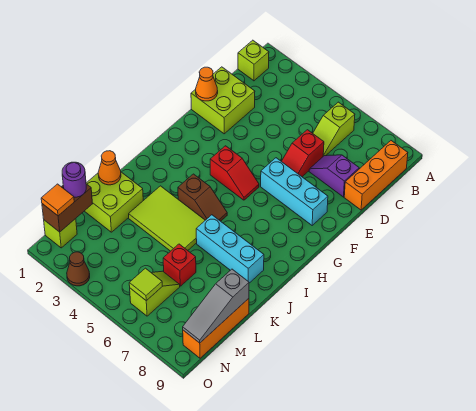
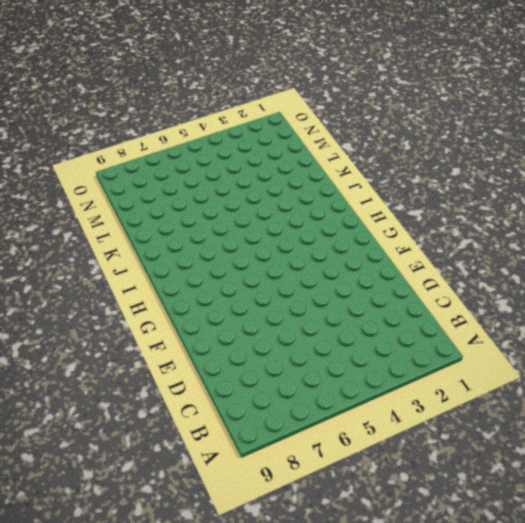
none -> lime brick B1 level 1
none -> lime slope B6:C6 level 1 top B
none -> orange brick B9:D9 level 1

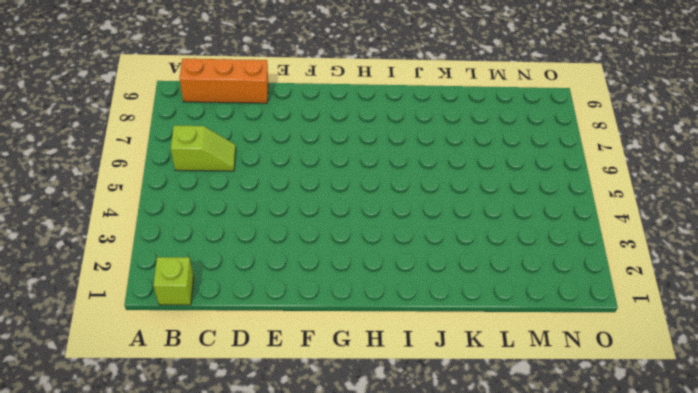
none -> lime brick D1:E2 level 1
none -> red slope D6:E6 level 1 top D
none -> purple slope D7:D8 level 1 top 8

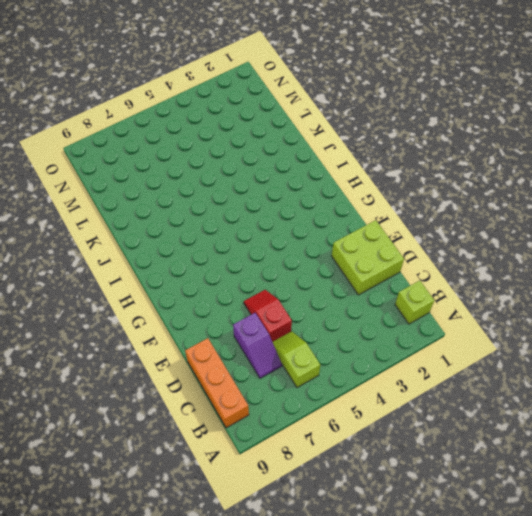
purple slope C7:D7 level 1 top D -> purple slope D7:D8 level 1 top 8
none -> cyan brick F6:F8 level 1
none -> red slope G4:G5 level 1 top 4
none -> brown slope I4:I5 level 1 top 4

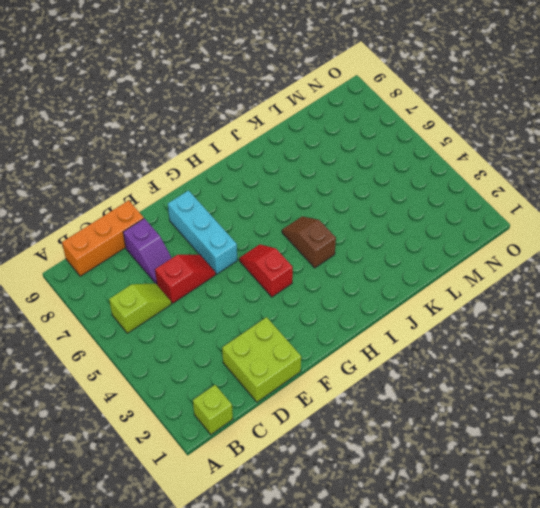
none -> lime tile J3:K5 level 1
none -> cyan brick J6:J8 level 1
none -> lime brick K1:L2 level 1

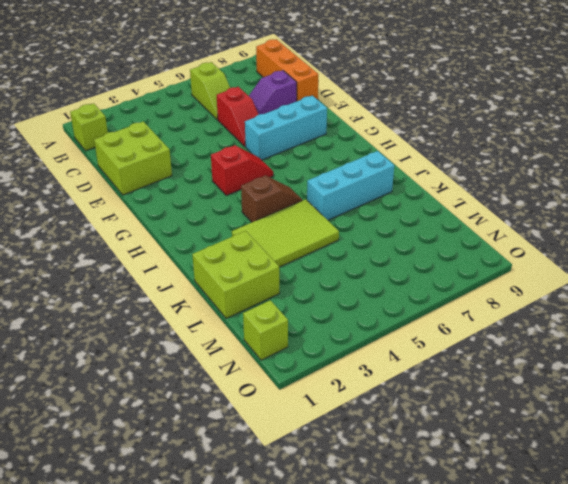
none -> red brick L6 level 1
none -> orange brick L9:N9 level 1
none -> lime slope M6:N6 level 1 top N

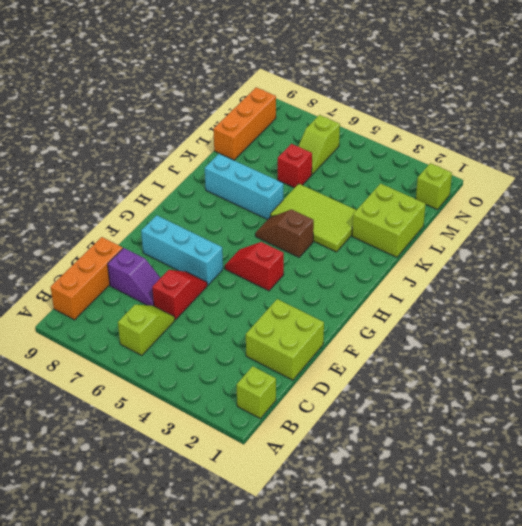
none -> brown cone O3 level 1
none -> orange cone E1 level 2
none -> orange cone K1 level 2

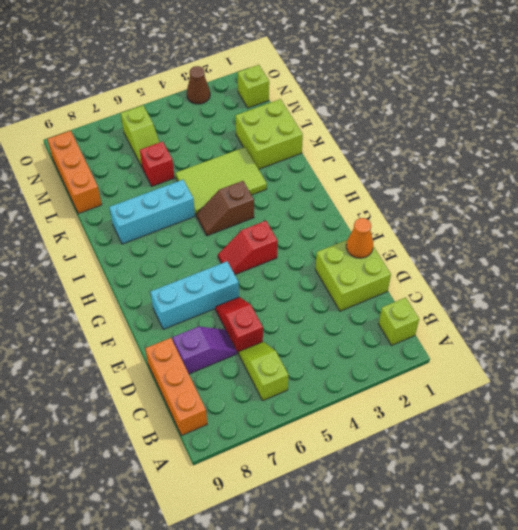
none -> orange cone K1 level 2
none -> grey slope L9:N9 level 2 top L
none -> brown brick M1:N1 level 2

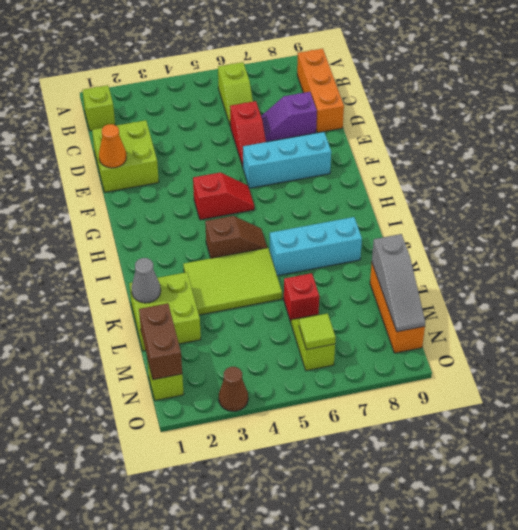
grey cone K1 level 2 -> orange cone K1 level 2
none -> purple round brick M1 level 3
none -> orange tile N1 level 3

